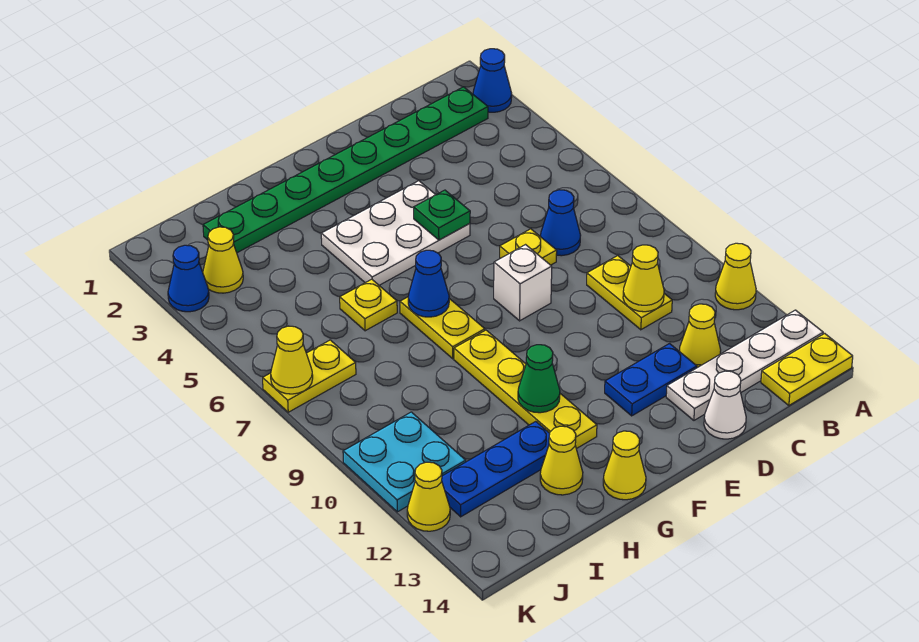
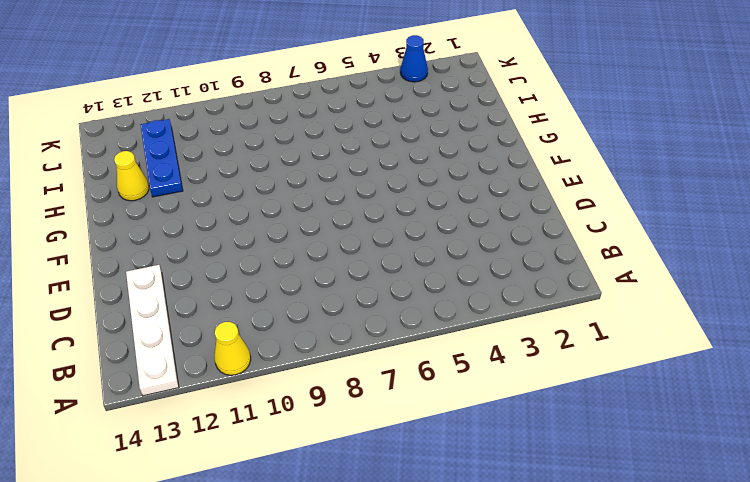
none -> blue cone A2 level 1
none -> yellow plate A14:B14 level 1
none -> green plate B2:I2 level 1

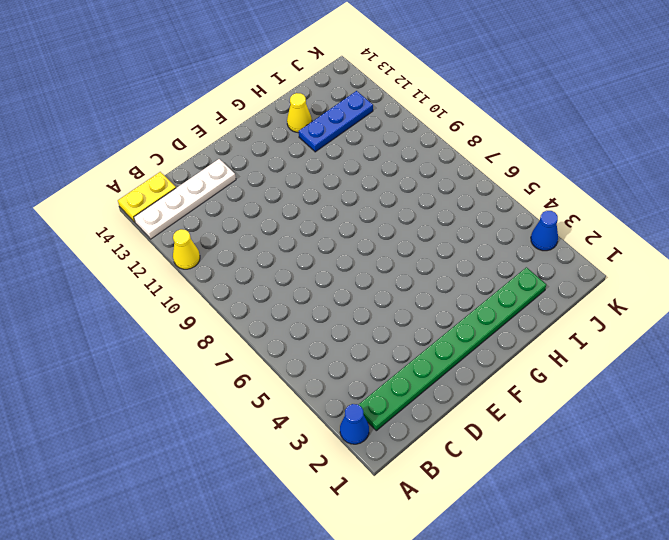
none -> blue cone C7 level 1
none -> yellow plate C9:C10 level 1
none -> yellow cone C12 level 1

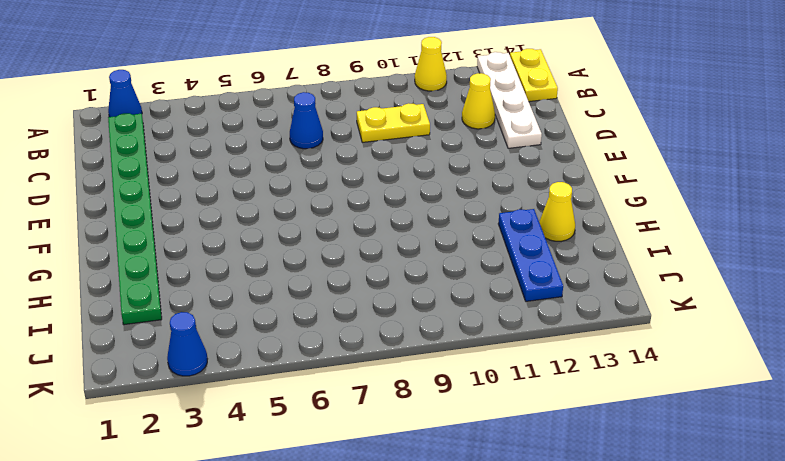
none -> yellow plate D7 level 1
none -> blue plate D12:E12 level 1
none -> white cone D14 level 1

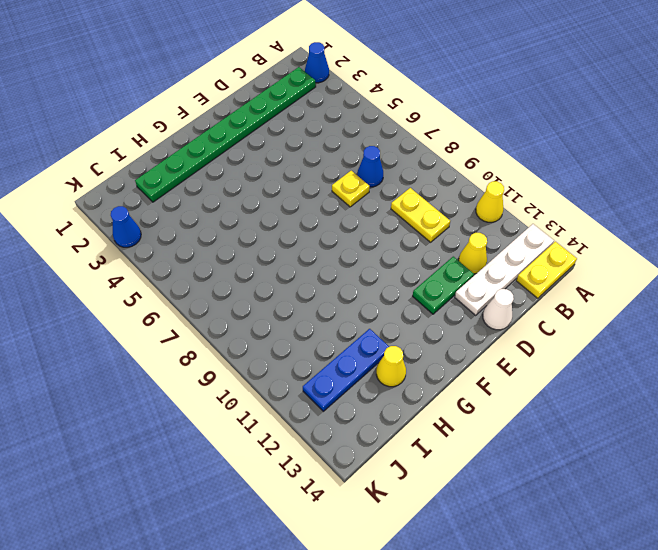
green plate D12:E12 level 1 -> blue plate D12:E12 level 1
none -> white plate E4:G5 level 1
none -> white brick E8 level 1
none -> yellow plate G7:G8 level 1

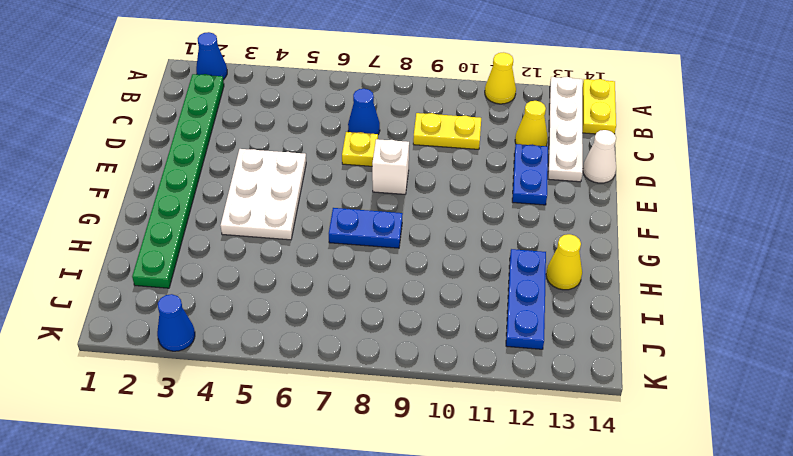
blue plate G7:G8 level 1 -> yellow plate G7:G8 level 1
none -> yellow plate G9:G12 level 1
none -> yellow cone G14 level 1
none -> yellow plate H6 level 1

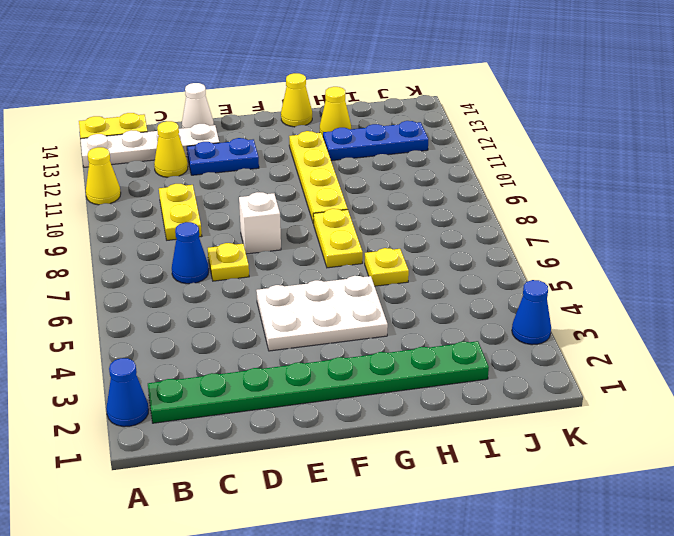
none -> yellow cone J3 level 1
none -> yellow plate J7:K7 level 1
none -> cyan plate J10:K11 level 1

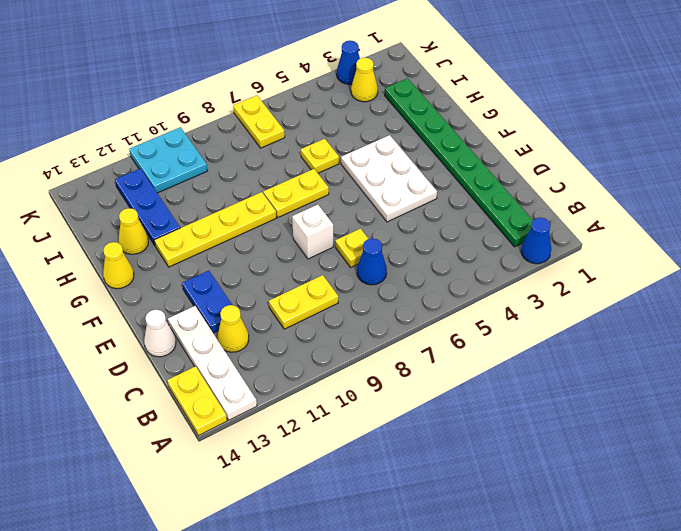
none -> yellow cone A11 level 1
none -> yellow cone K12 level 1
none -> yellow cone C10 level 2

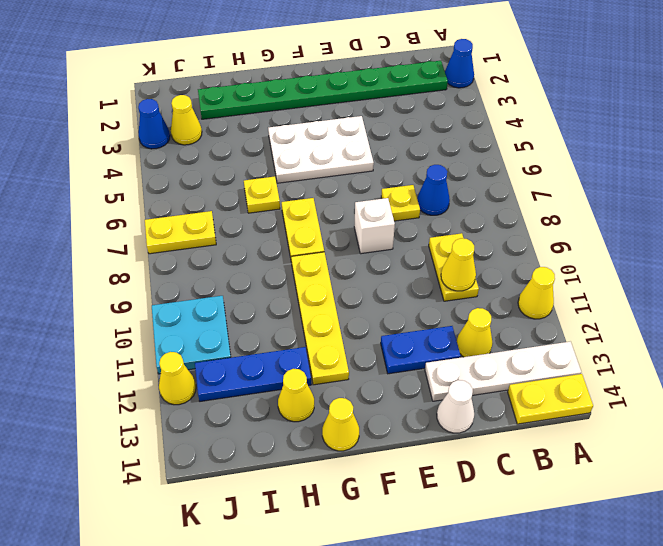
none -> green plate E5 level 2
none -> blue cone G7 level 2
none -> green cone G11 level 2

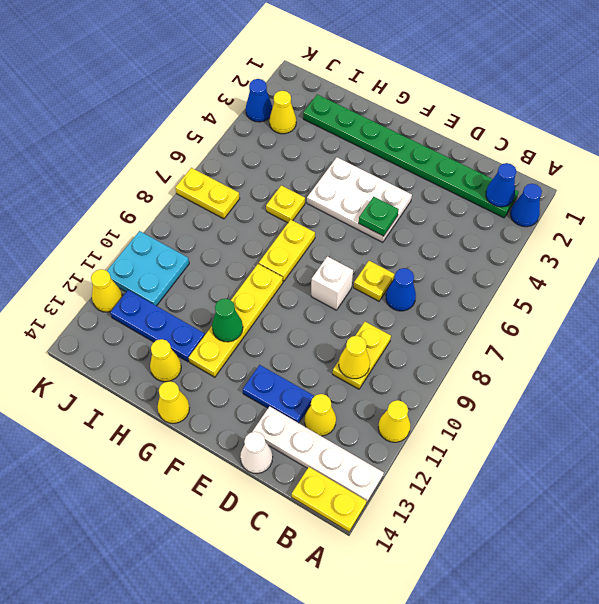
blue cone B2 level 2 -> blue cone G7 level 2
none -> yellow cone K7 level 2

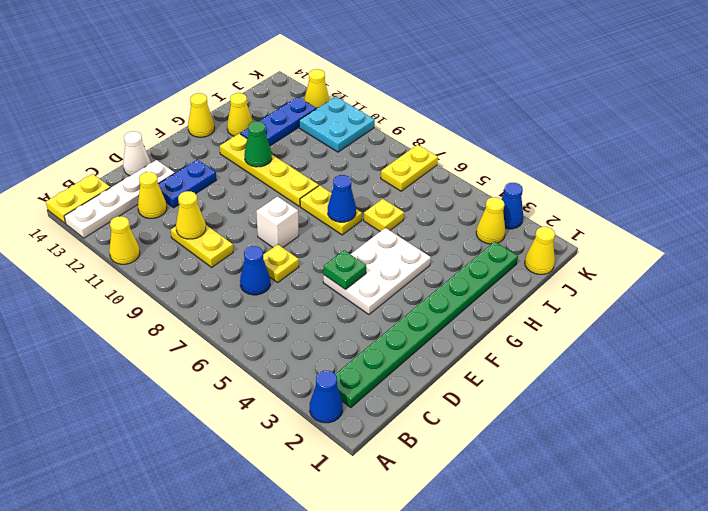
yellow cone J1 level 1 -> yellow cone K7 level 2

